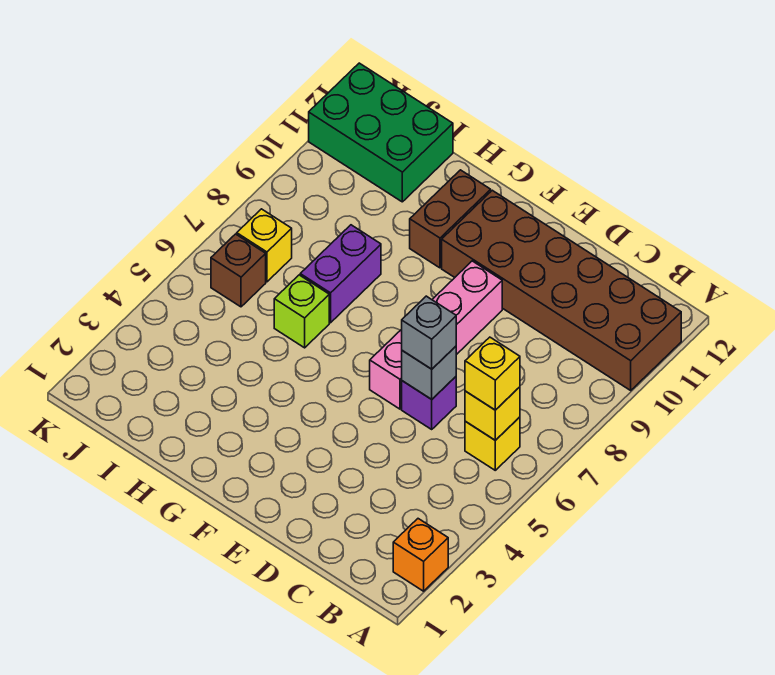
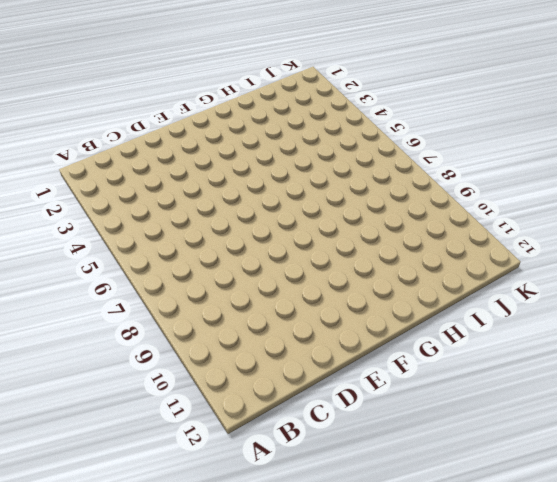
none -> orange brick A2 level 1
none -> brown brick A10:F11 level 1
none -> yellow brick B6 level 1

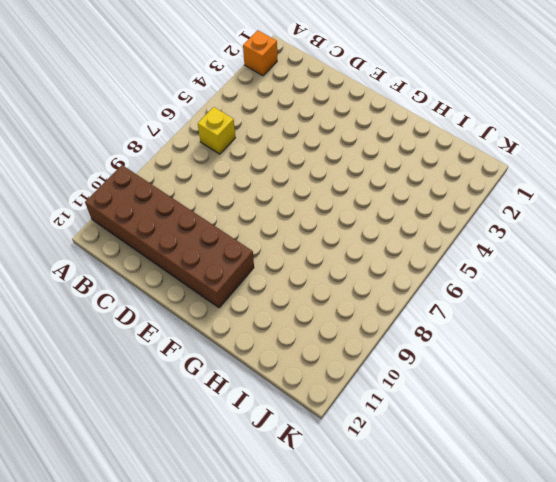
none -> purple brick D6 level 1
none -> pink brick E6:E9 level 1
none -> brown brick G10:G11 level 1

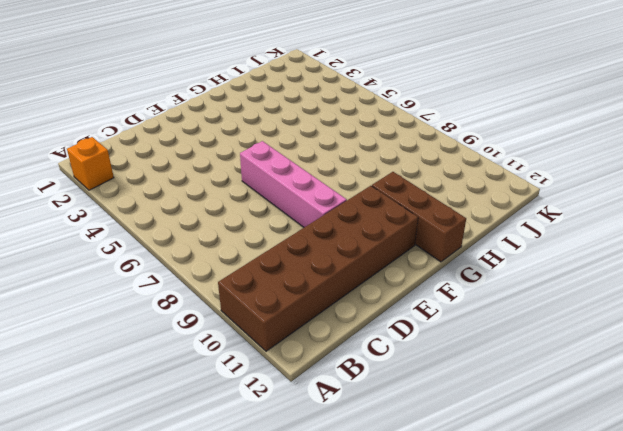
brown brick G10:G12 level 1 -> brown brick G10:G11 level 1
none -> yellow brick B6 level 1
none -> purple brick D6 level 1
none -> lime brick H6 level 1

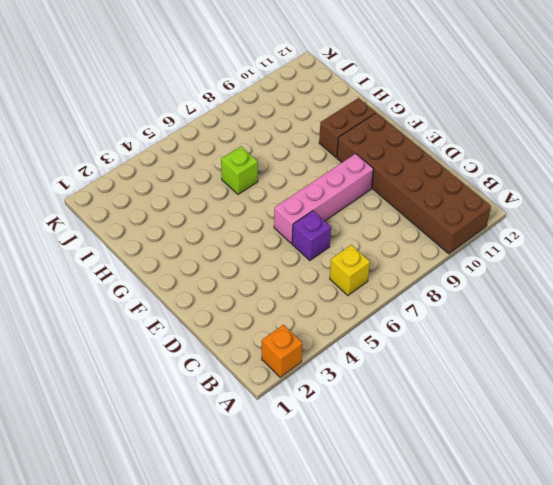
none -> purple brick H7:H8 level 1
none -> green brick I11:K12 level 1
none -> brown brick J6 level 1

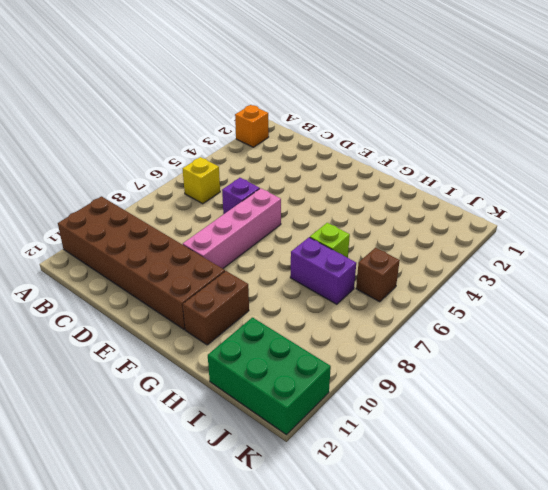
purple brick H7:I7 level 1 -> purple brick H7:H8 level 1
none -> yellow brick J7 level 1
none -> yellow brick B6 level 2
none -> grey brick D6 level 2

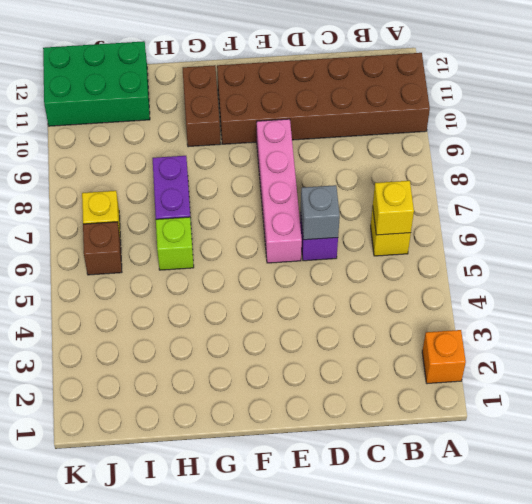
none -> yellow brick B6 level 3
none -> grey brick D6 level 3

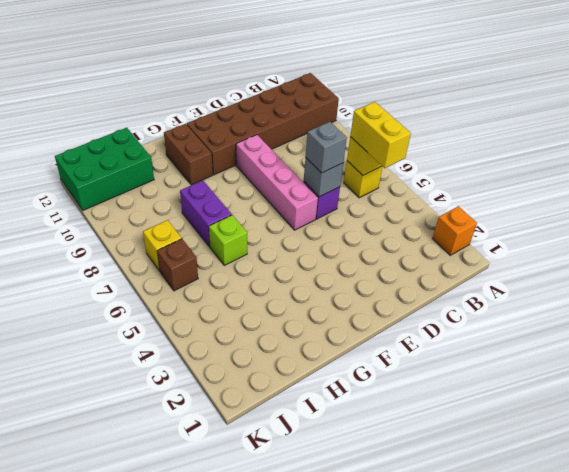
yellow brick B5:B6 level 3 -> yellow brick B6 level 3

